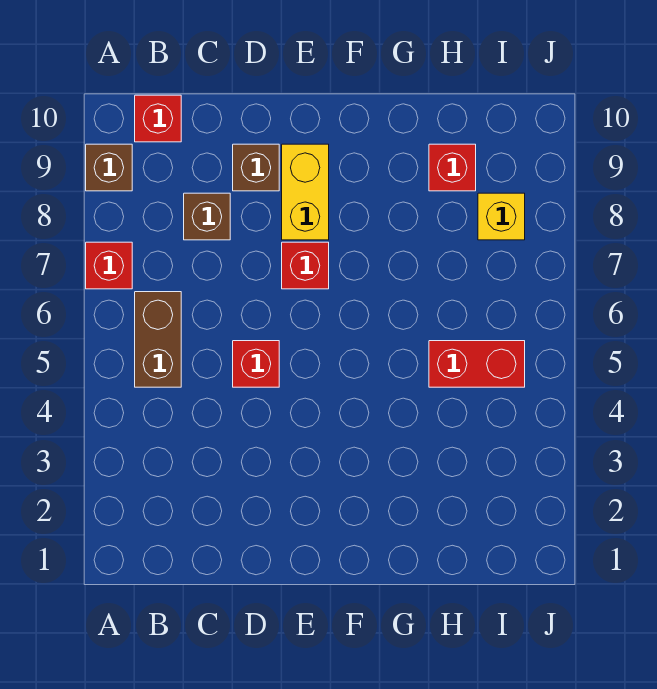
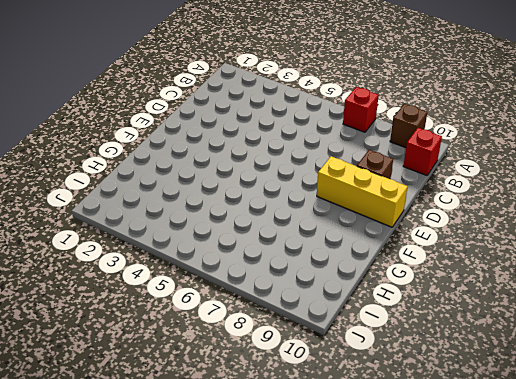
yellow brick E8:E10 level 1 -> yellow brick E8:E9 level 1
none -> brown brick B5:B6 level 1
none -> brown brick C8 level 1
none -> red brick D5 level 1

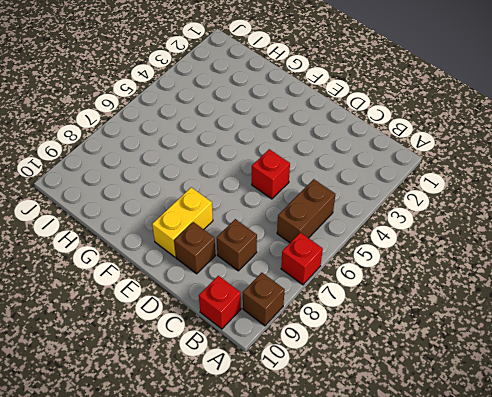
none -> red brick E7 level 1
none -> red brick H5:I5 level 1
none -> red brick H9 level 1

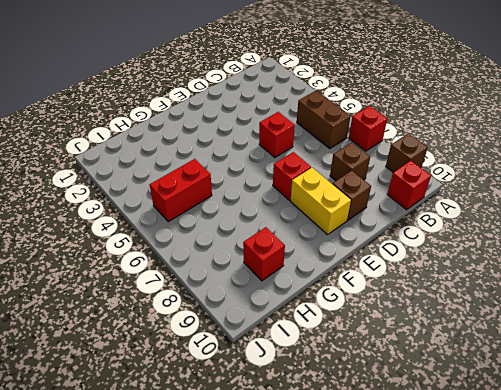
none -> yellow brick I8 level 1

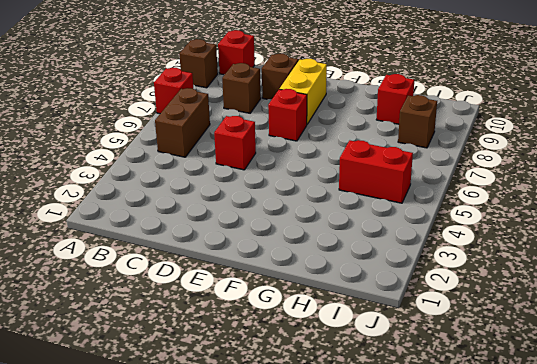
brown brick I8 level 1 -> yellow brick I8 level 1

